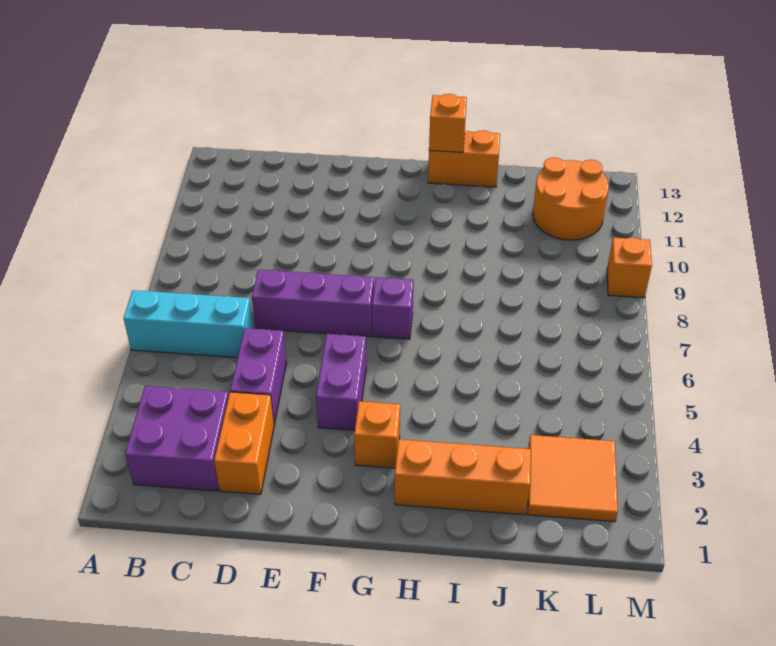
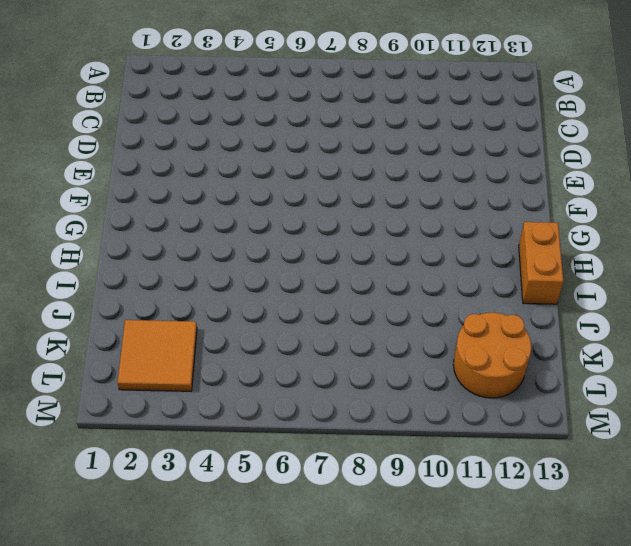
none -> cyan brick A6:C6 level 1
none -> purple brick B2:C3 level 1
none -> orange brick D2:D3 level 1

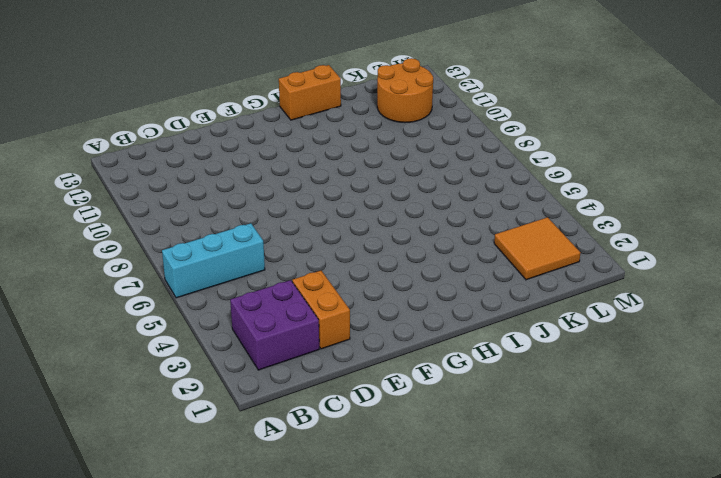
none -> purple brick D4:D5 level 1
none -> purple brick D7:F7 level 1
none -> purple brick F4:F5 level 1

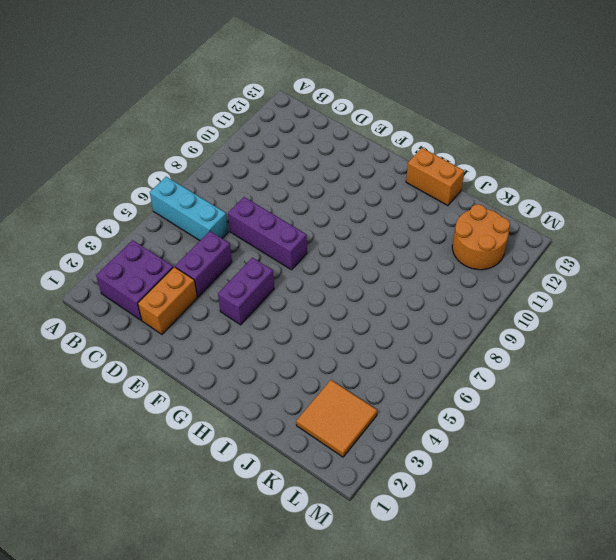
none -> orange brick G3 level 1
none -> purple brick G7 level 1
none -> orange brick H2:J2 level 1

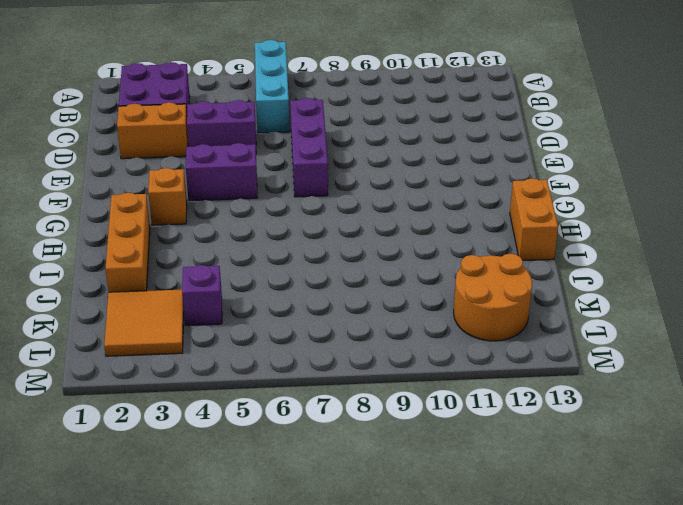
purple brick K4 level 1 -> purple brick G7 level 1
none -> orange brick M9 level 1
none -> orange brick H13 level 2

